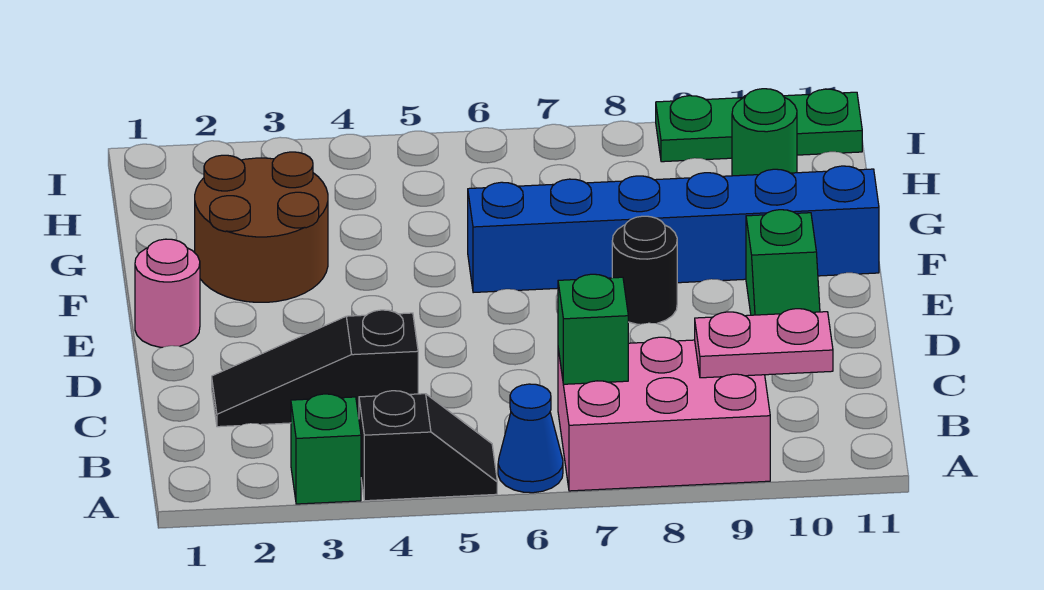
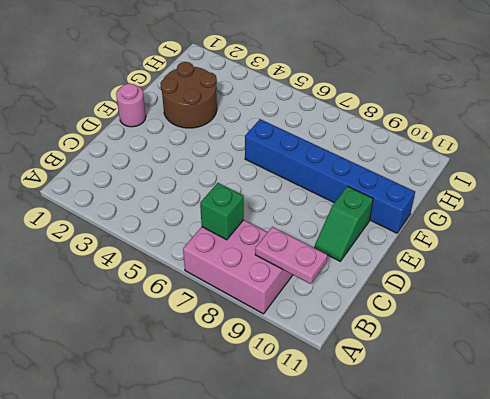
none -> green brick A3 level 1
none -> black slope A4:A5 level 1 top 4
none -> blue cone A6 level 1

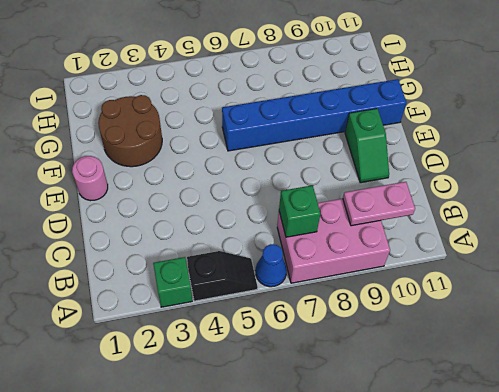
none -> black slope C2:C4 level 1 top 4
none -> black round brick E8 level 1
none -> green round brick H10 level 1

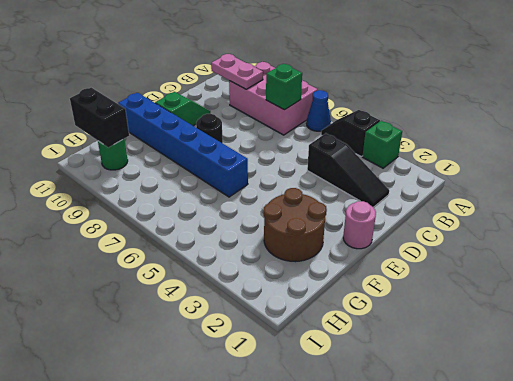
black brick H10:H11 level 2 -> none
none -> green plate I9:I11 level 1

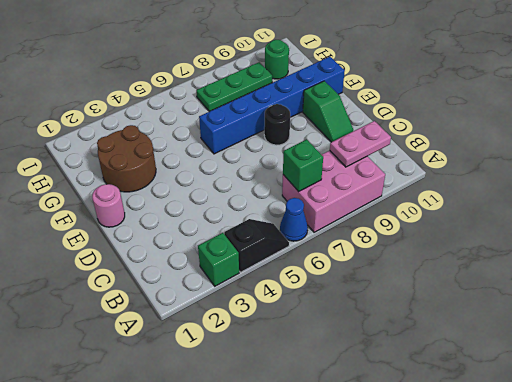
green plate H7:H9 level 1 -> green plate I9:I11 level 1
none -> black slope C2:C4 level 1 top 4

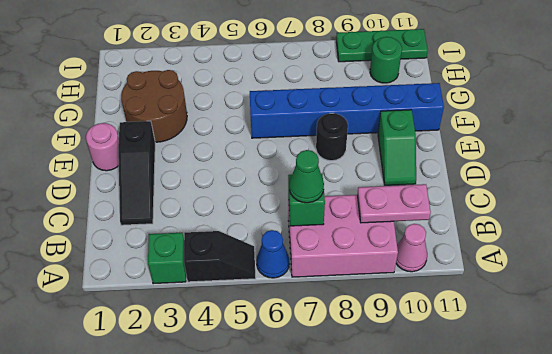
pink cone A10 level 1 -> none
green cone B7 level 3 -> none
black slope C2:E2 level 1 top E -> black slope C2:C4 level 1 top 4

